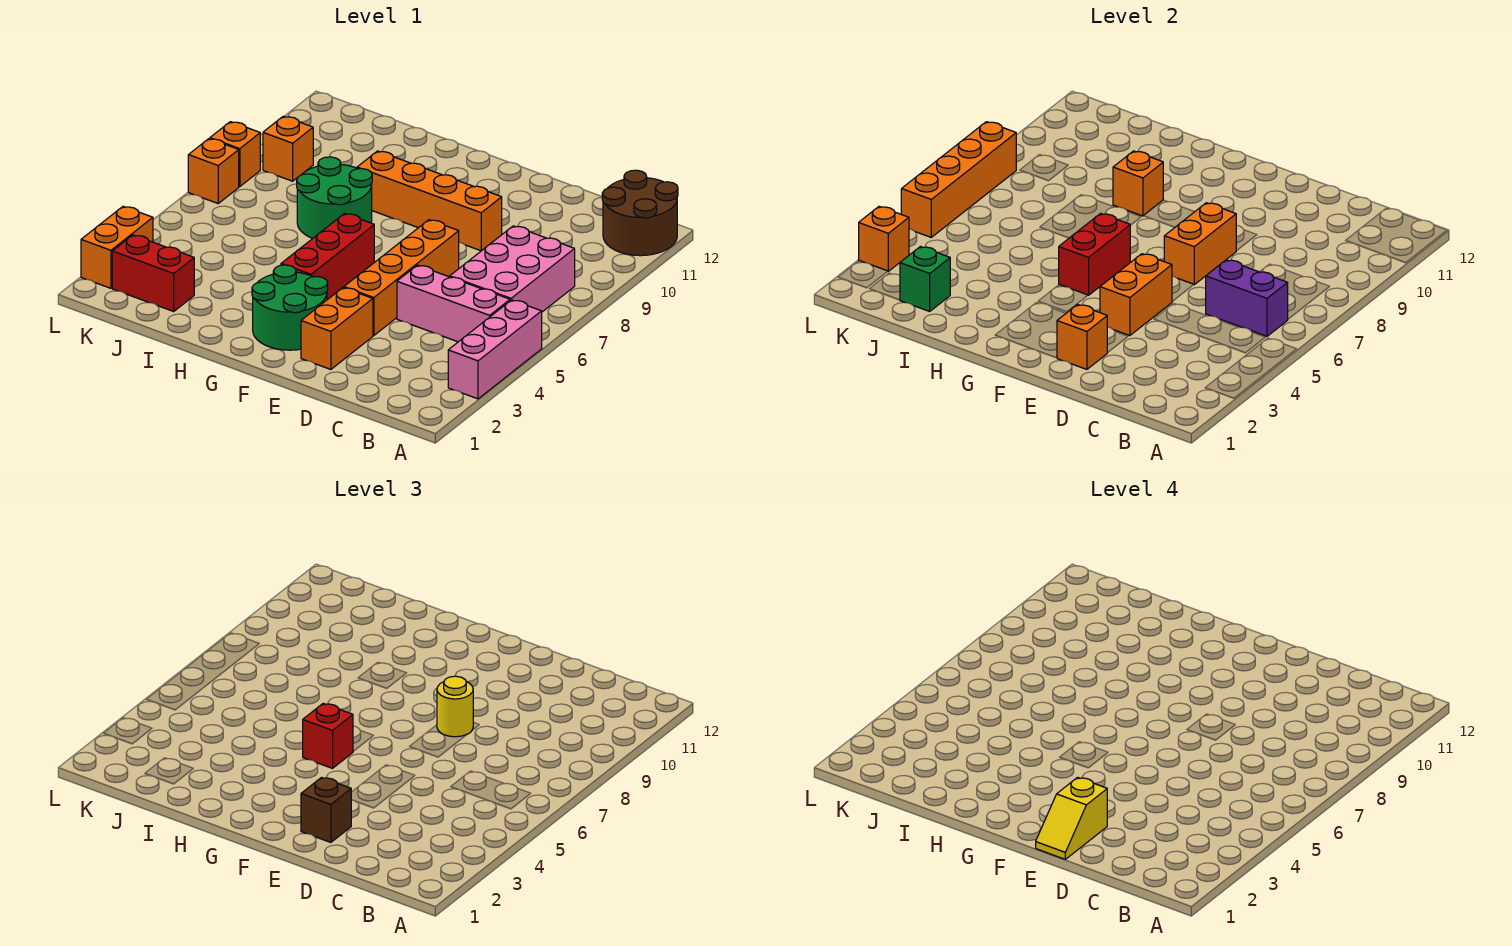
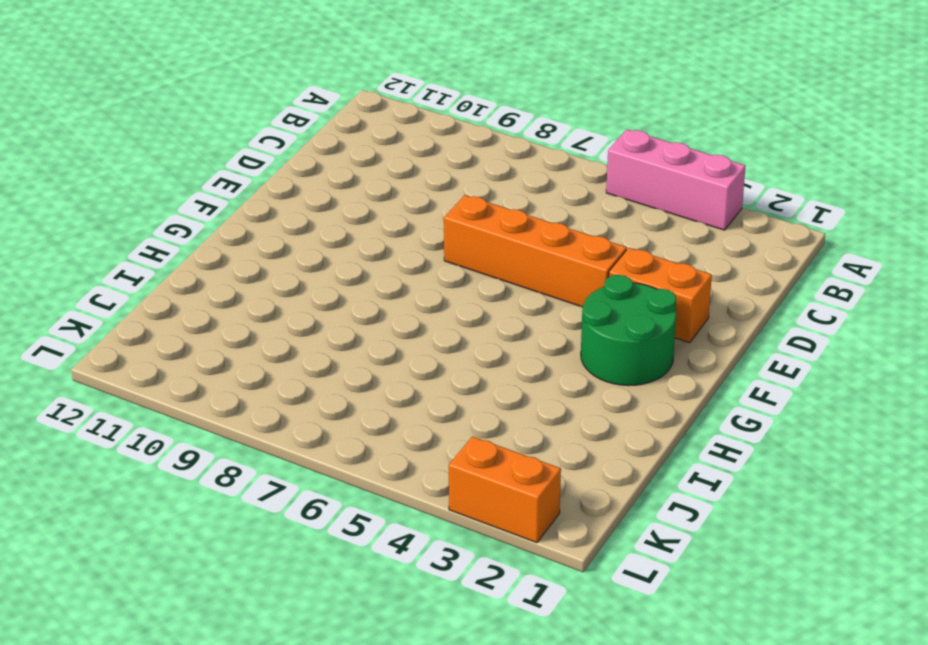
none -> brown round brick A11:B12 level 1
none -> pink brick B5:D5 level 1
none -> pink brick B6:C8 level 1

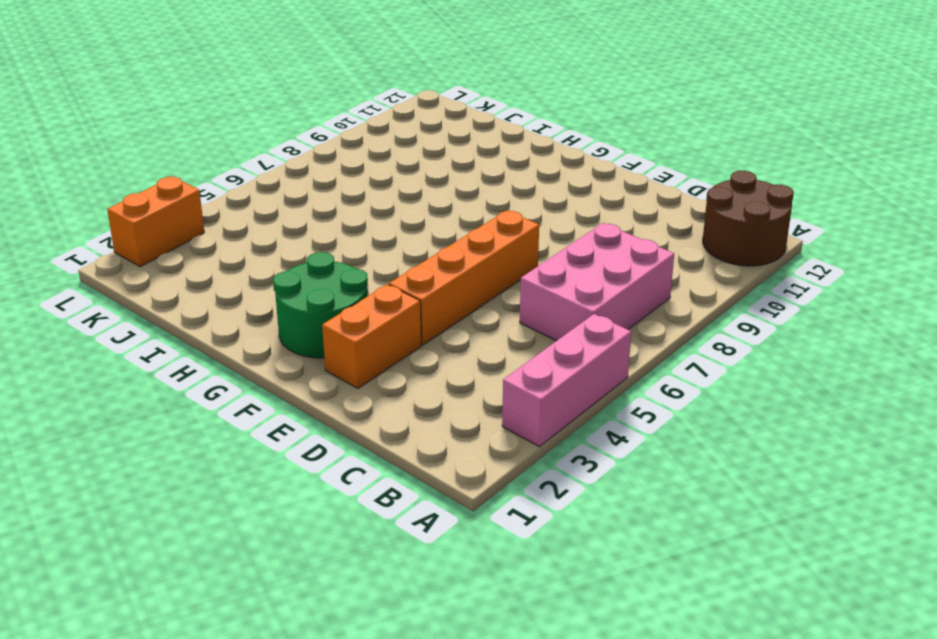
none -> pink brick B5:D5 level 1
none -> orange brick E9:H9 level 1
none -> red brick G4:G6 level 1

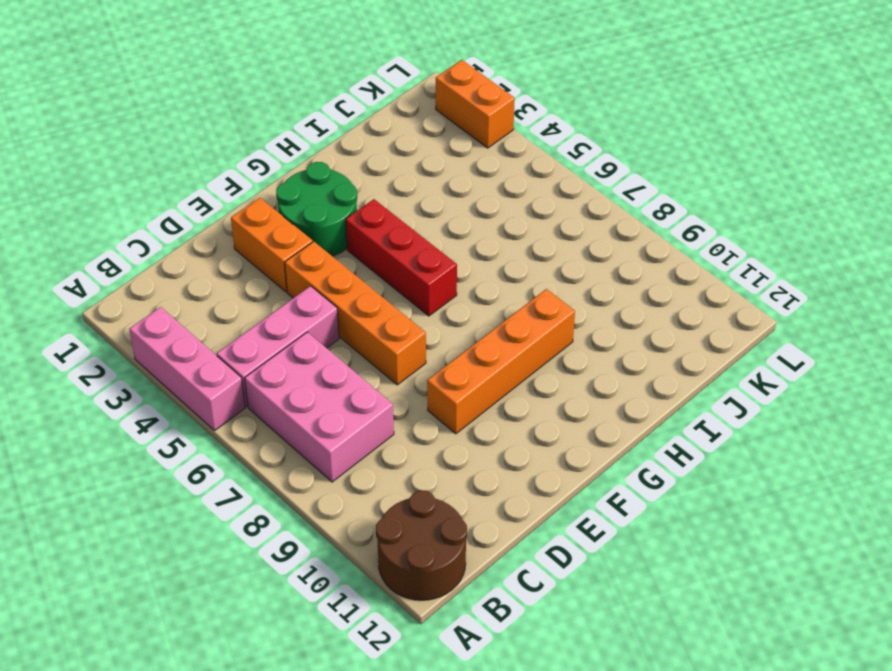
none -> green round brick H7:I8 level 1
none -> red brick J2:K2 level 1
none -> orange brick K9 level 1

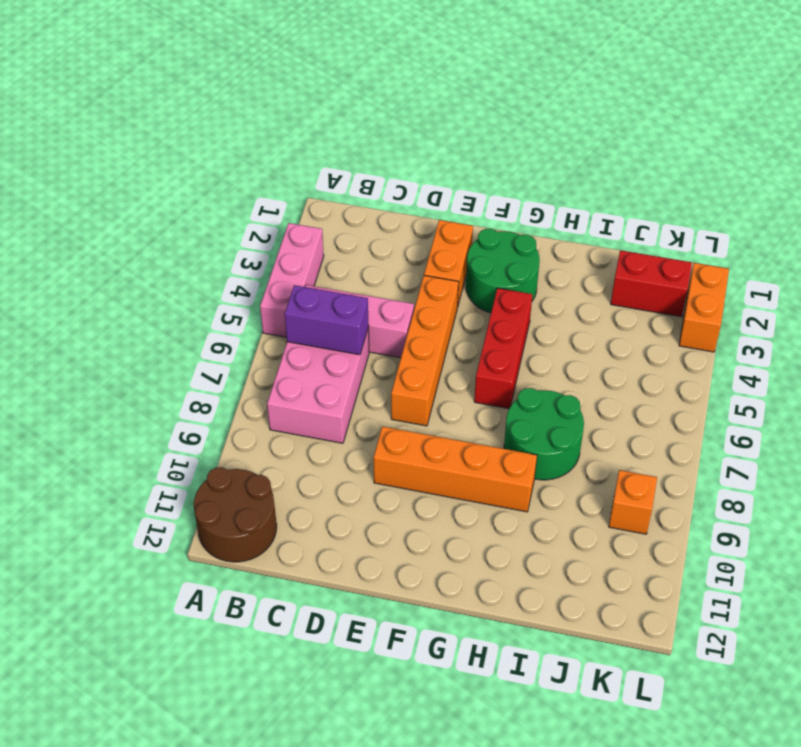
none -> orange brick L7 level 1
none -> orange brick L8 level 1
none -> orange brick E2 level 2

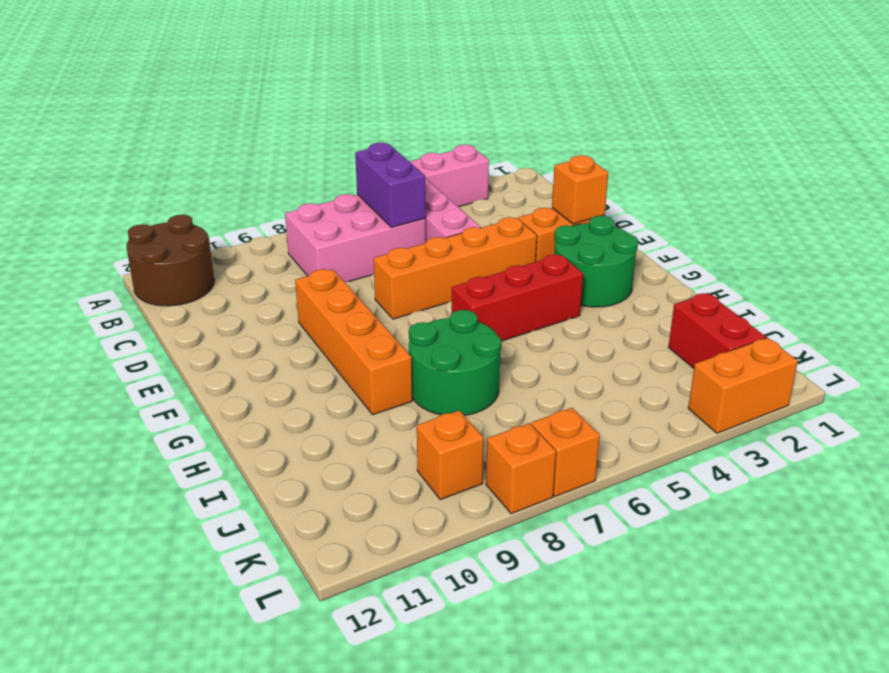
none -> orange brick E4:E5 level 2
none -> orange brick E7:E8 level 2
none -> red brick G5:G6 level 2

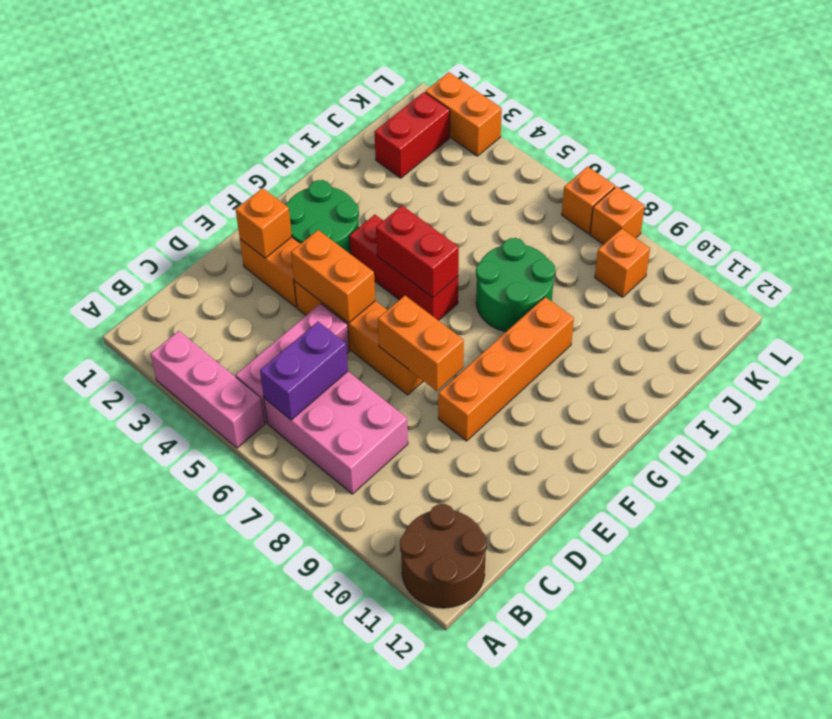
none -> orange brick H9 level 2
none -> green brick J2 level 2
none -> orange brick L3 level 2

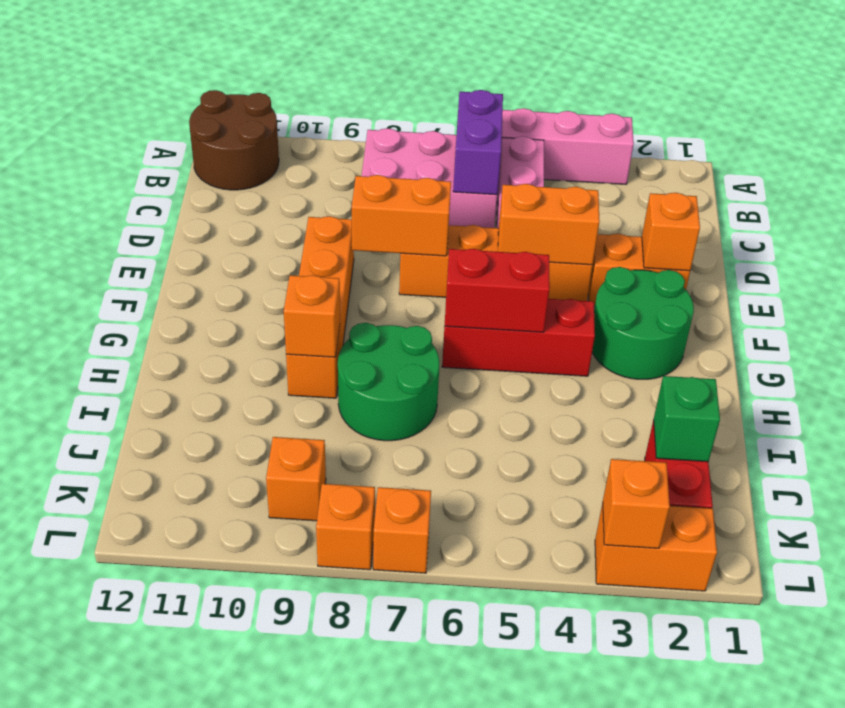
none -> orange brick L5:L8 level 2
none -> brown brick E2 level 3
none -> yellow round brick E8 level 3

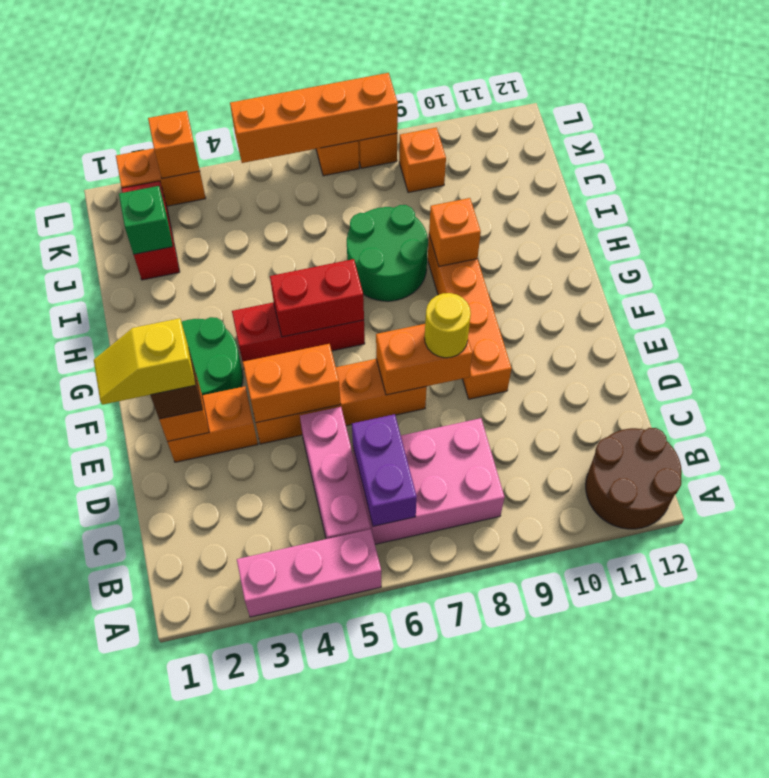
none -> red brick G5 level 3

